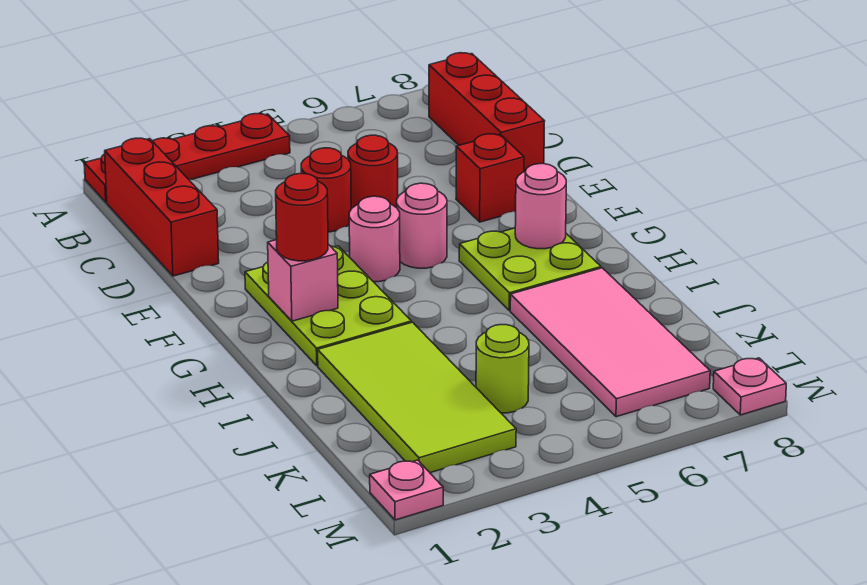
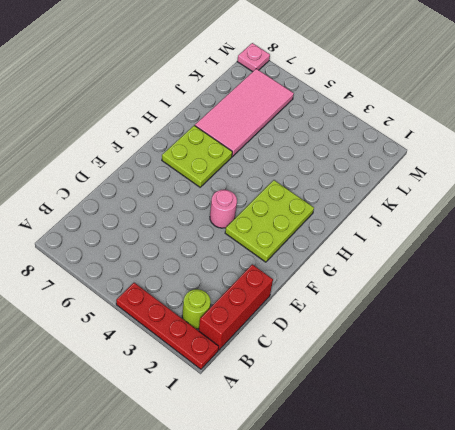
lime round brick B2 level 1 -> lime round brick K4 level 1
none -> red brick B8:D8 level 1
none -> red round brick D4 level 1
none -> red round brick D5 level 1

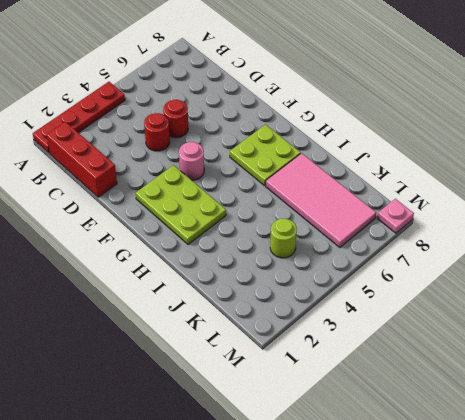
none -> red brick B8:D8 level 1
none -> red brick E7 level 1
none -> pink round brick F5 level 1

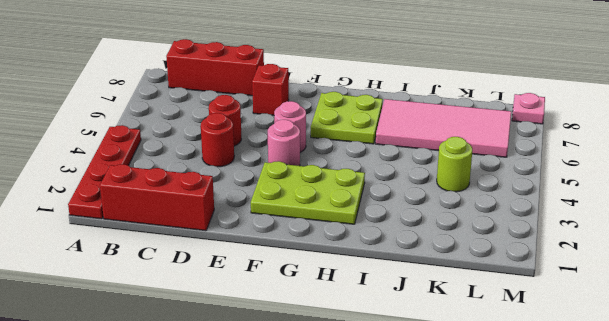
none -> lime tile I2:L3 level 1
none -> pink plate M1 level 1
none -> pink brick G2 level 2

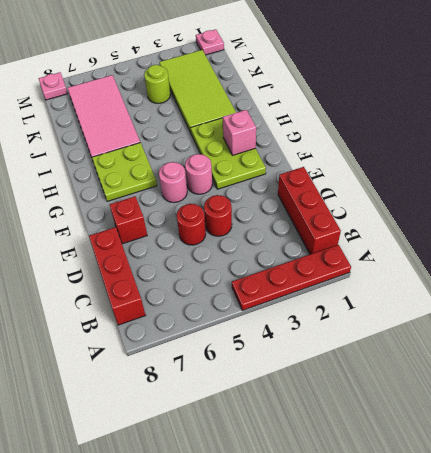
none -> pink round brick G7 level 2
none -> red round brick G2 level 3

